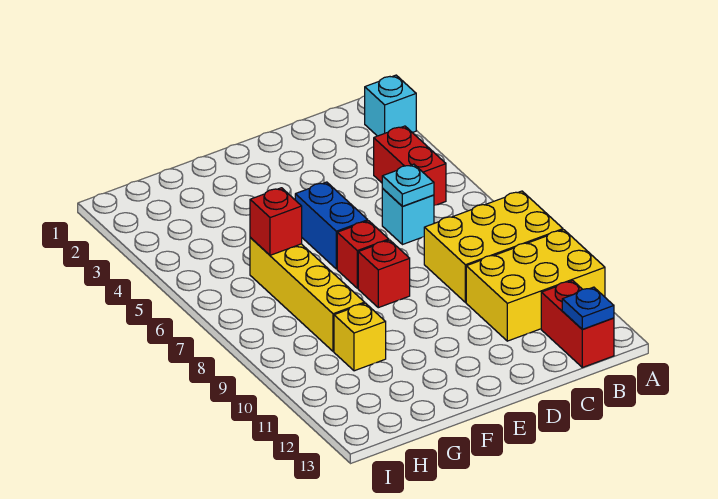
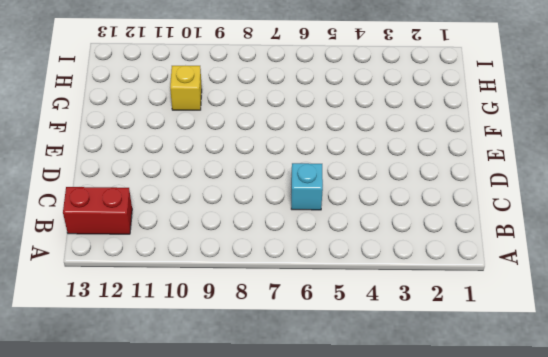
none -> cyan brick A2 level 1
none -> yellow brick A8:C9 level 1
none -> yellow brick A10:C11 level 1

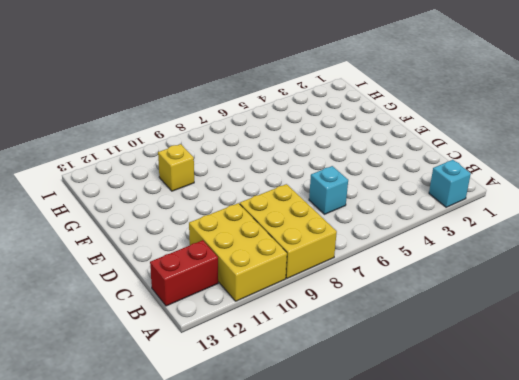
none -> red brick B4:B5 level 1
none -> blue brick E5:E6 level 1
none -> red brick E7 level 1

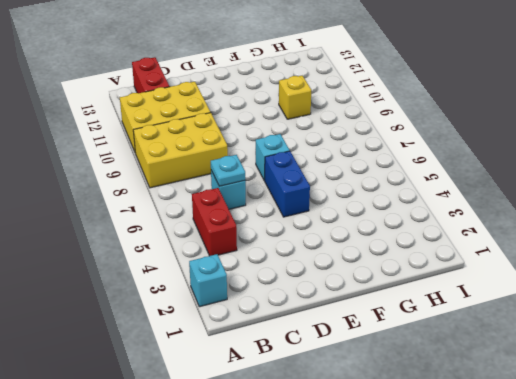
cyan brick E7 level 1 -> red brick E7 level 1
none -> red brick E8 level 1
none -> yellow brick G6:G9 level 1
none -> blue plate B13 level 2

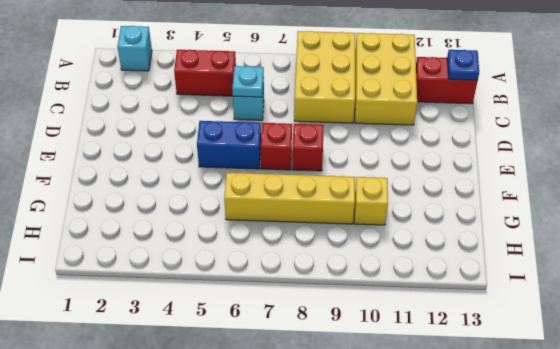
none -> red brick G6 level 2

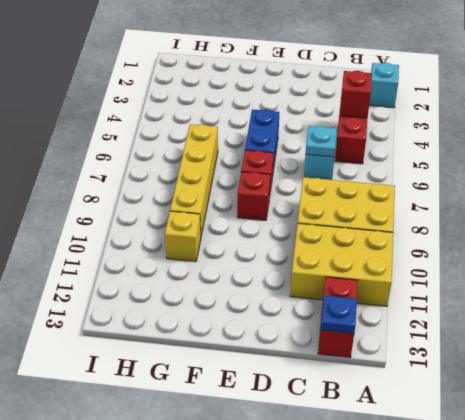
red brick B4 level 2 -> red brick G6 level 2

